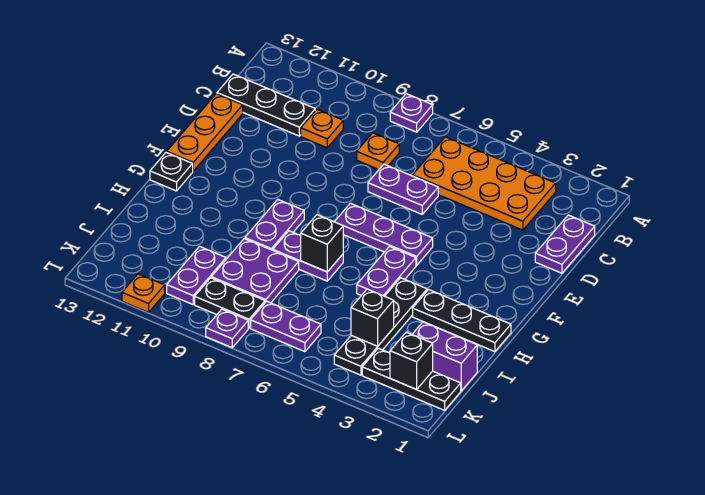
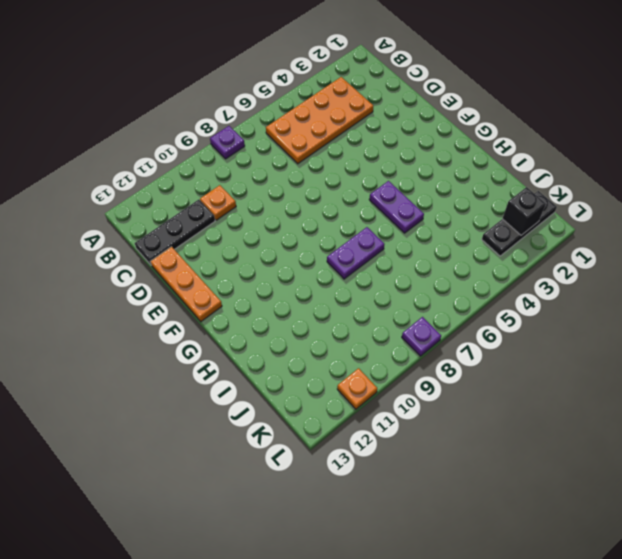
none -> purple plate C1:D1 level 1
none -> orange plate C8 level 1
none -> purple plate D6:D7 level 1

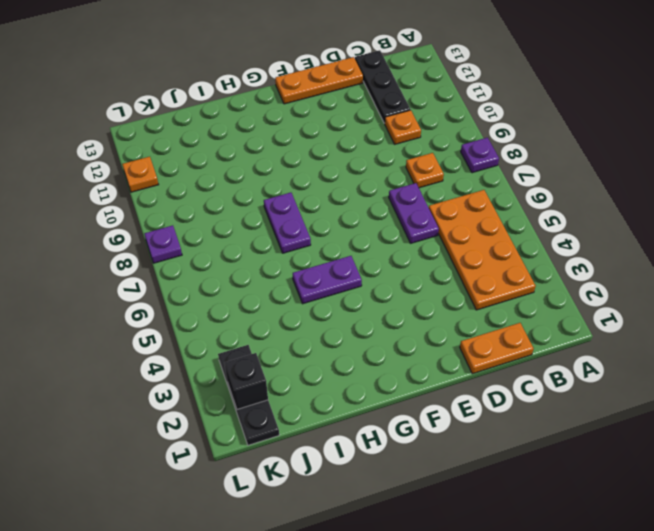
orange plate C1:D1 level 1 -> purple plate C1:D1 level 1
none -> purple plate F5:F7 level 1
none -> purple plate G9:H9 level 1
none -> black plate G13 level 1

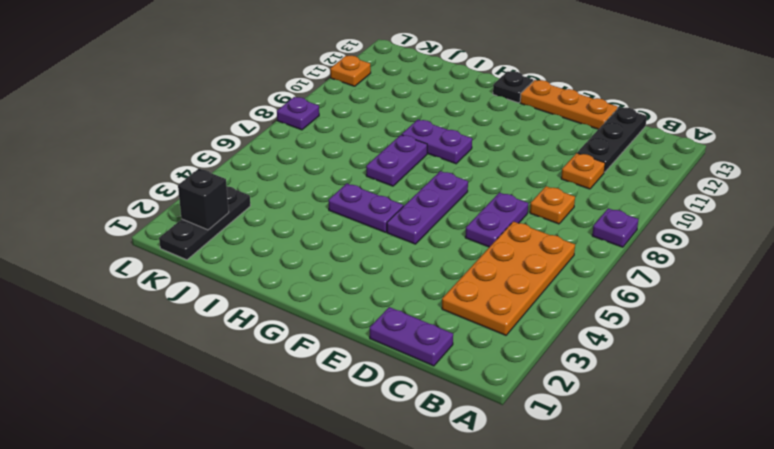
none -> black plate H1:H3 level 1
none -> black plate H4:K4 level 1
none -> purple plate I8:J9 level 1

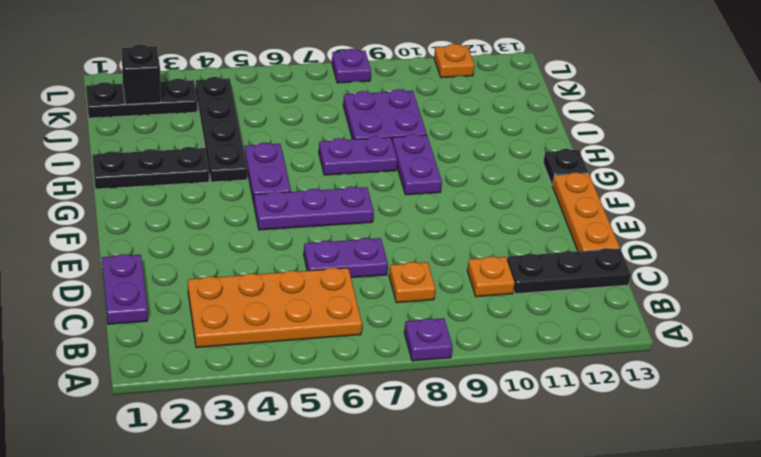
none -> purple brick J1:J2 level 1
none -> purple plate J10:K10 level 1
none -> purple plate K6:K7 level 1

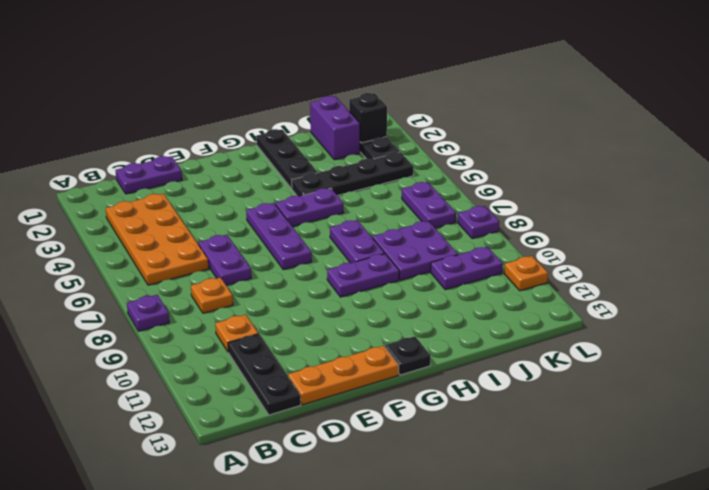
none -> black plate K8:K9 level 1
none -> black brick H7 level 2
none -> black brick J4 level 2

